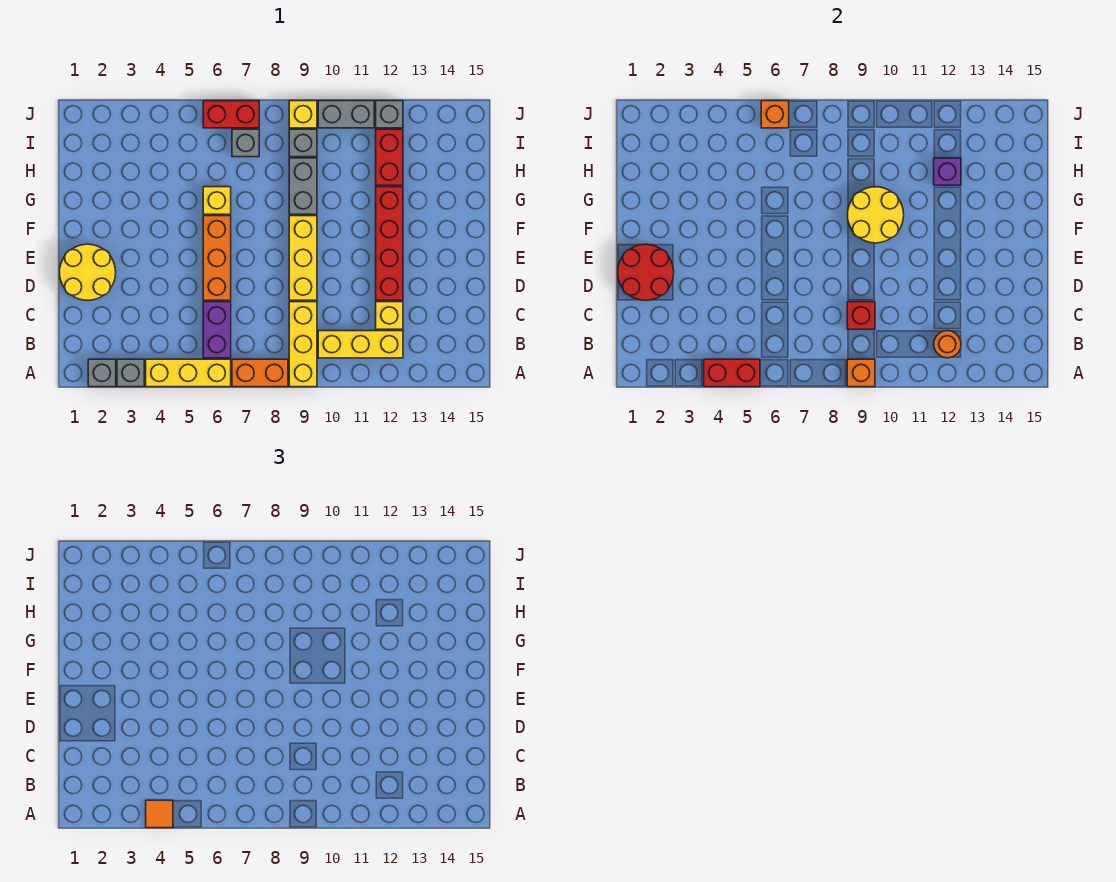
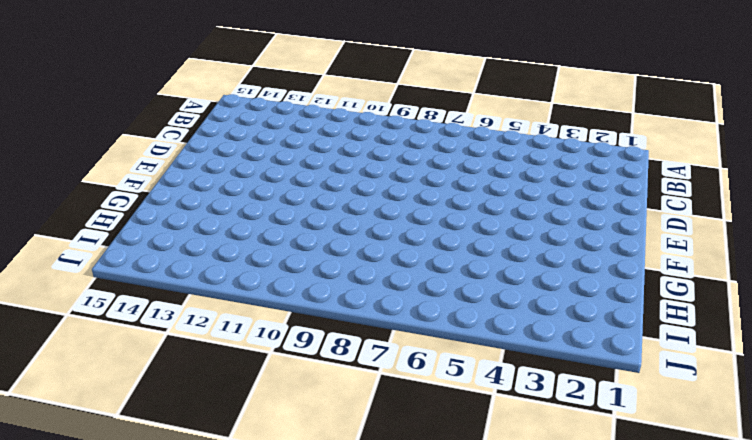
none -> grey brick A2 level 1
none -> grey brick A3 level 1
none -> yellow brick A4:A6 level 1
none -> orange brick A7:A8 level 1

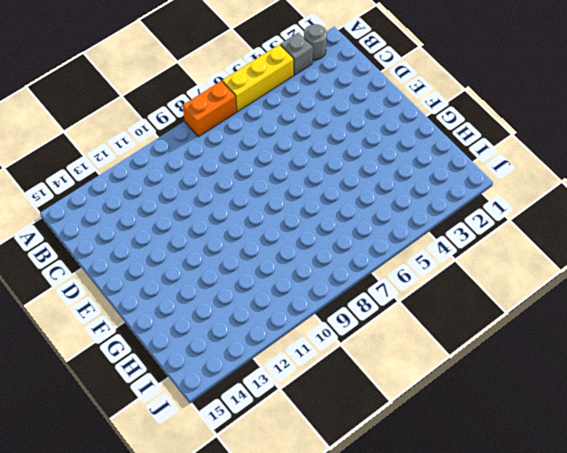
grey round brick A2 level 1 -> grey brick A2 level 1
none -> yellow brick A9:C9 level 1
none -> purple brick B6:C6 level 1
none -> yellow brick B10:B12 level 1
none -> yellow brick C12 level 1

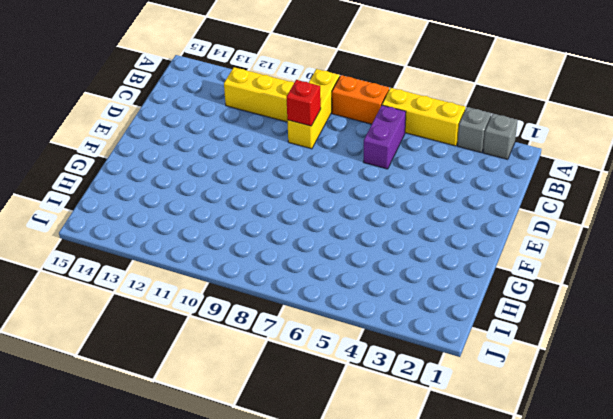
none -> yellow brick C12 level 1
none -> yellow round brick D1:E2 level 1
none -> orange brick D6:F6 level 1
none -> yellow brick D9:F9 level 1

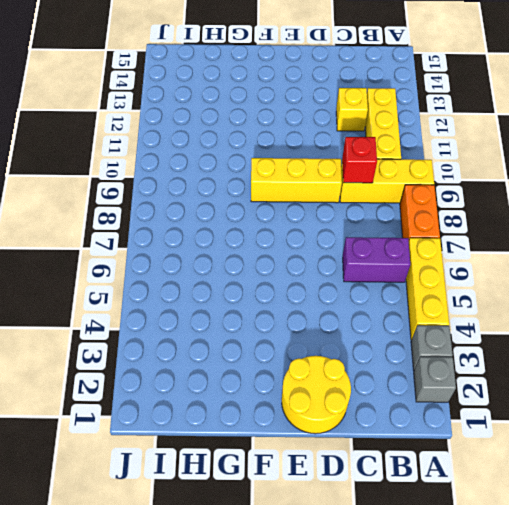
none -> orange brick D6:F6 level 1
none -> red brick D12:G12 level 1
none -> yellow brick G6 level 1
none -> grey brick G9:H9 level 1

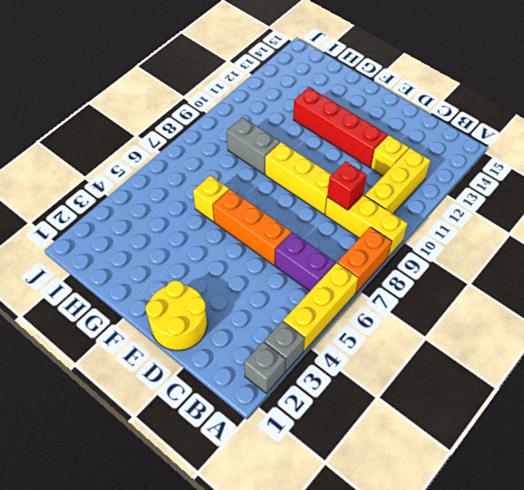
none -> red brick H12:I12 level 1
none -> grey brick I7 level 1
none -> grey brick I9 level 1
none -> red brick J6:J7 level 1

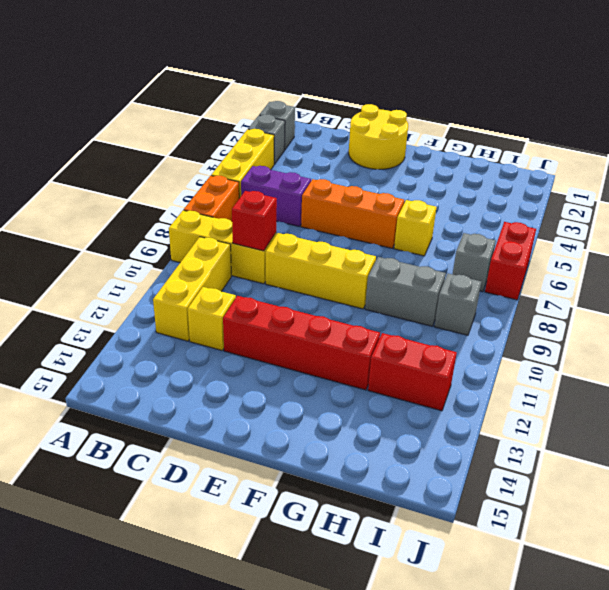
none -> yellow brick J9 level 1
none -> grey brick J10:J11 level 1
none -> grey brick J12 level 1
none -> red brick A4:A5 level 2

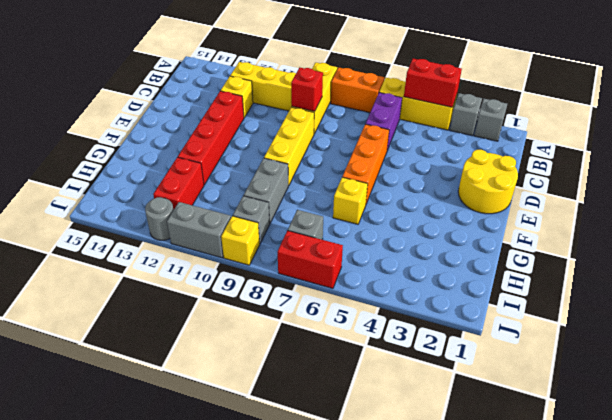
grey round brick J12 level 1 -> grey brick J12 level 1
none -> orange brick A9 level 2
none -> orange round brick B12 level 2
none -> red round brick D1:E2 level 2
none -> yellow round brick F9:G10 level 2

